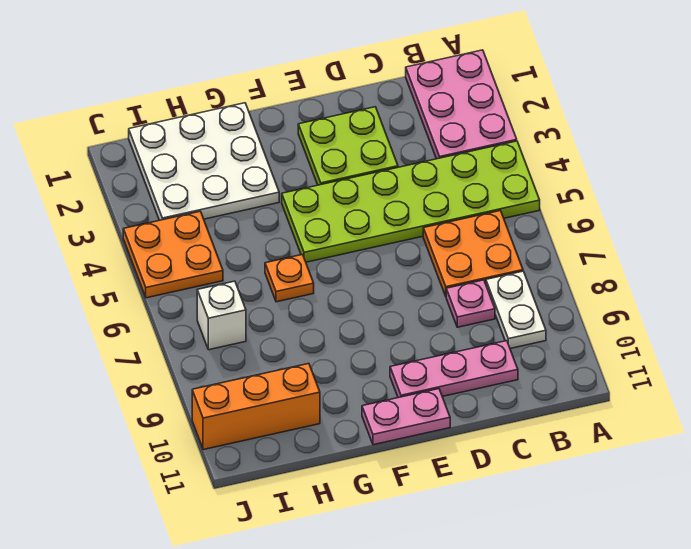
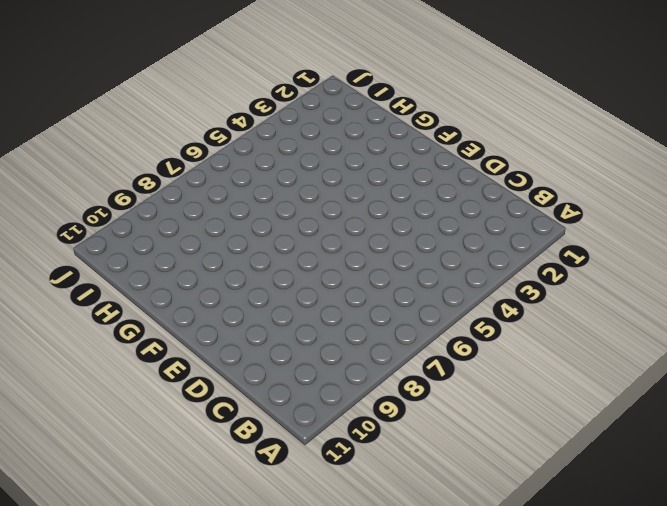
none -> pink plate A1:B3 level 1
none -> lime plate A4:F5 level 1
none -> orange plate B6:C7 level 1

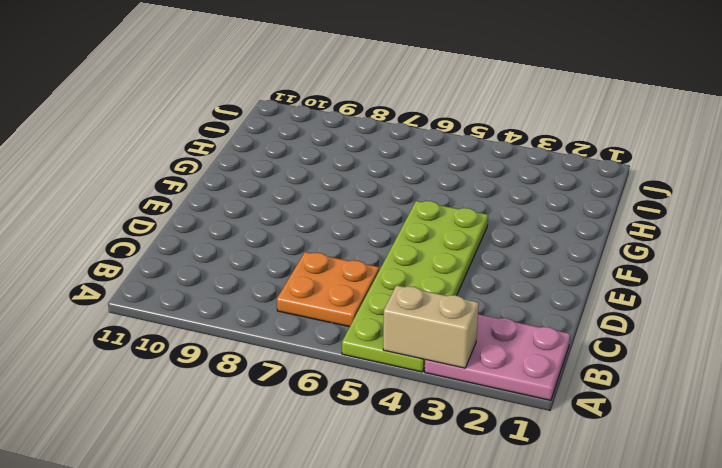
tan brick A3:A4 level 2 -> none
none -> white plate B8:B9 level 1
none -> pink plate C8 level 1
none -> pink plate C10:E10 level 1

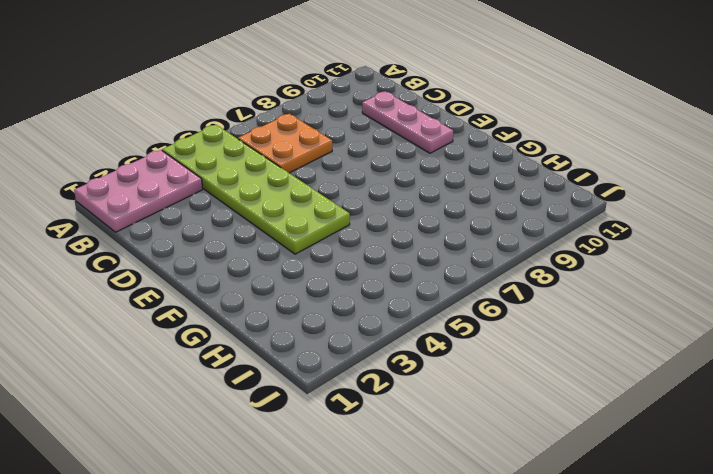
none -> white plate B8:B9 level 1
none -> pink plate C8 level 1
none -> lime plate D2:E3 level 1

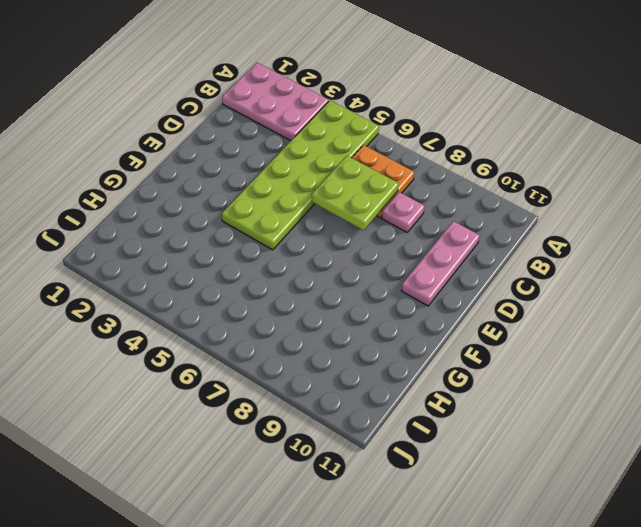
lime plate C6:D7 level 2 -> lime plate D2:E3 level 1
none -> white plate B8:B9 level 1
none -> pink plate E11:F11 level 1
none -> white plate G1:I3 level 1

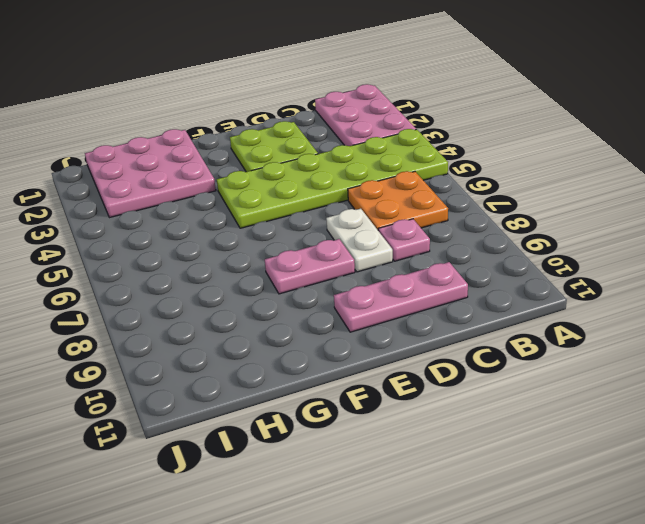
white plate D7:D8 level 1 -> white plate B8:B9 level 1
pink plate E8:F8 level 1 -> pink plate E11:F11 level 1
pink plate G1:I3 level 1 -> white plate G1:I3 level 1
none -> orange plate G6 level 1
none -> orange brick H10:J10 level 1
none -> orange plate I4:J5 level 1

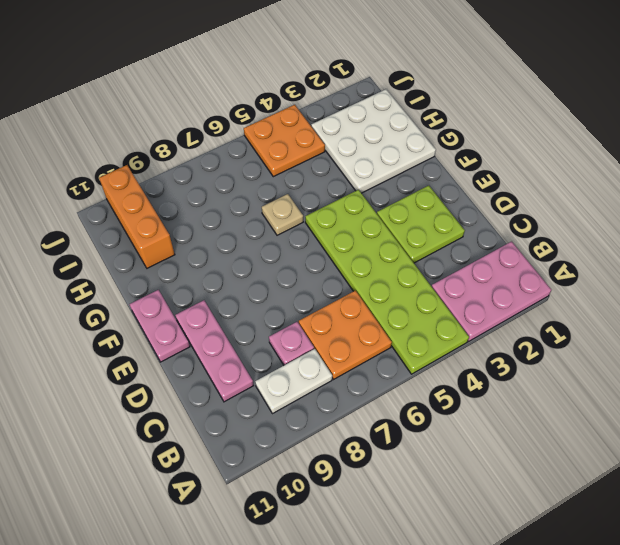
tan plate G6 level 1 -> orange plate G6 level 1
none -> white brick I7 level 1

